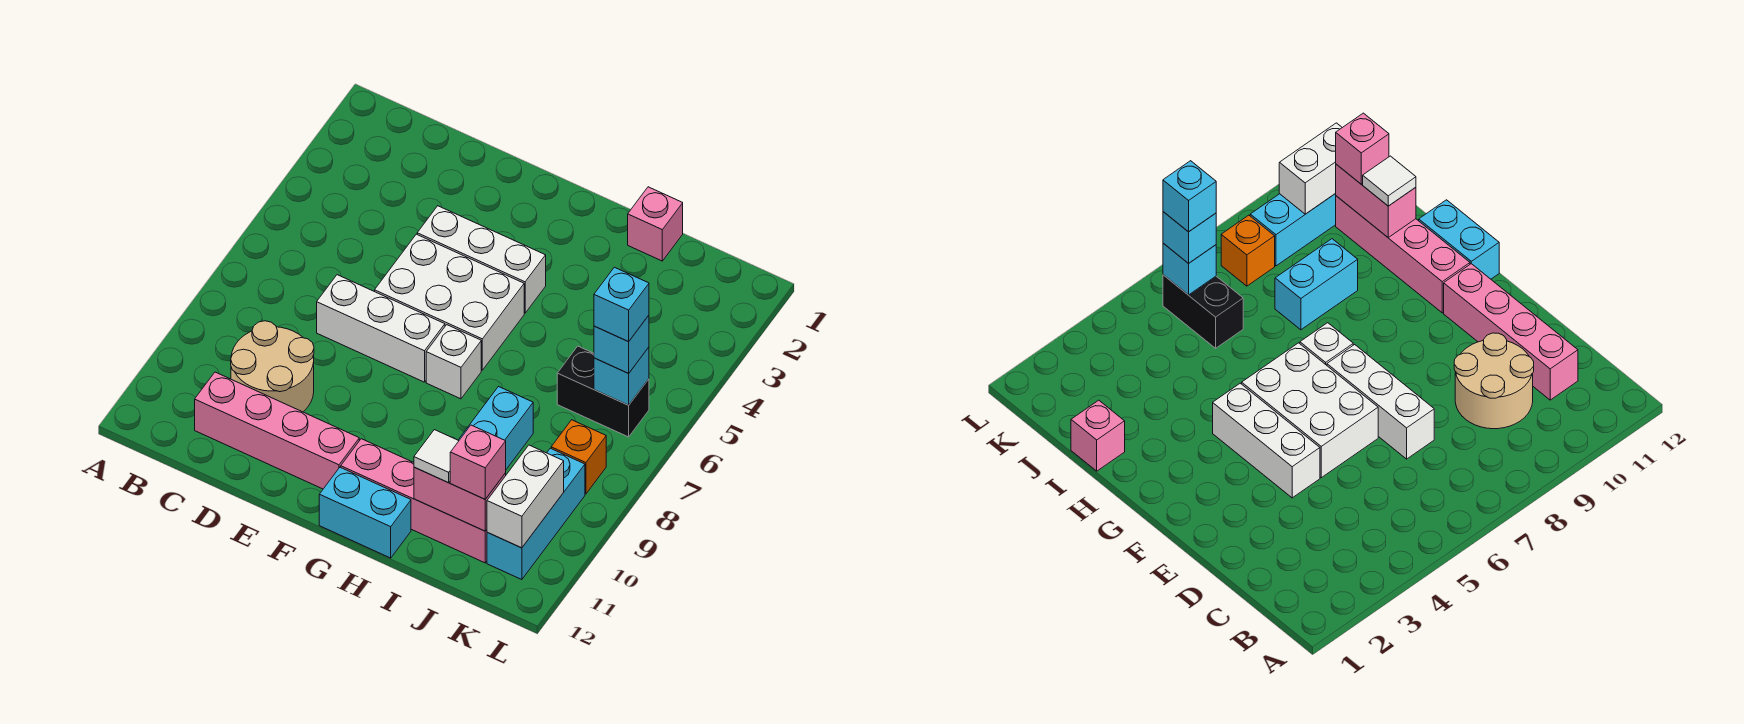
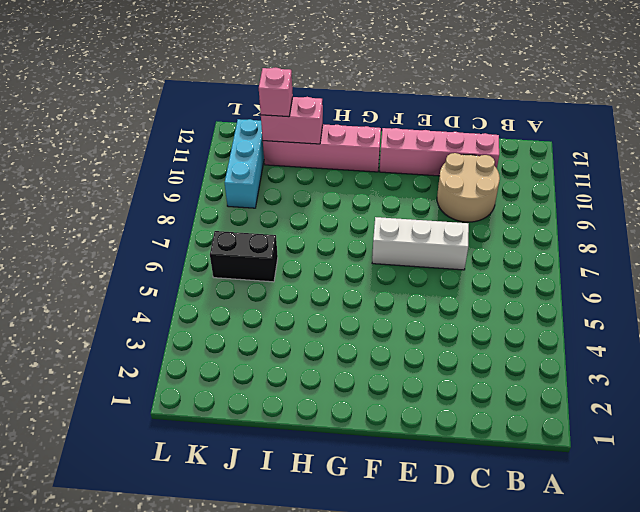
none -> white brick E4:G4 level 1
none -> white brick E5:G6 level 1
none -> white brick G7 level 1

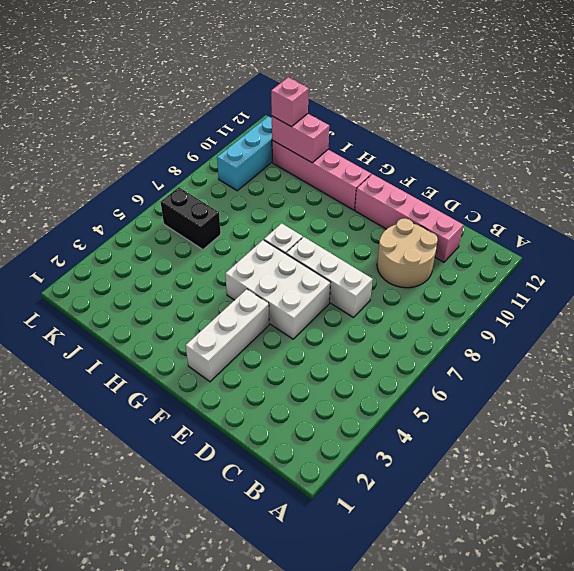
white brick F2:F4 level 1 -> white brick E4:G4 level 1
none -> cyan brick G12:H12 level 1
none -> pink brick I1 level 1
none -> cyan brick I8:I9 level 1

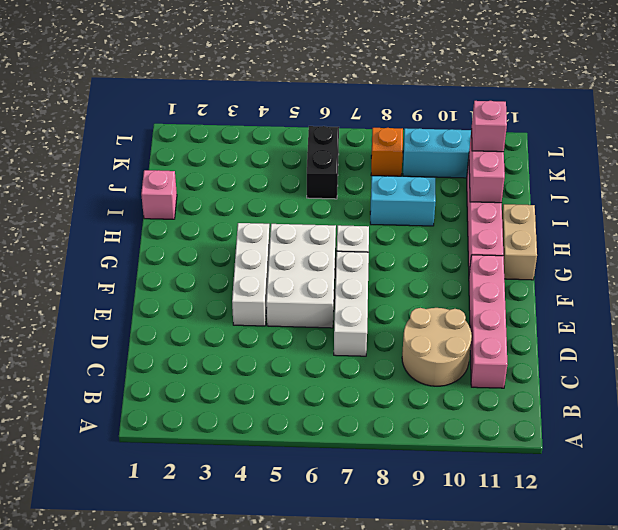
tan brick G12:H12 level 1 -> cyan brick G12:H12 level 1
none -> cyan brick K6 level 2
none -> white brick K10:K11 level 2
none -> white tile I11 level 3

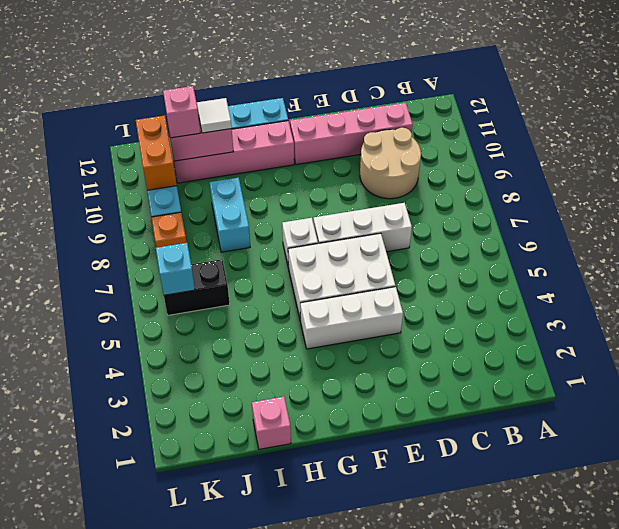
orange brick K10:K11 level 2 -> white brick K10:K11 level 2
none -> cyan brick K6 level 3
none -> cyan brick K6 level 4

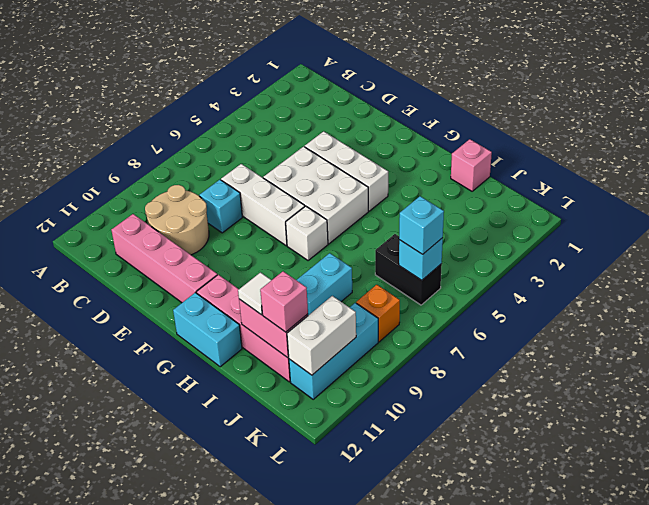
cyan brick D8 level 1 -> cyan brick K6 level 4

